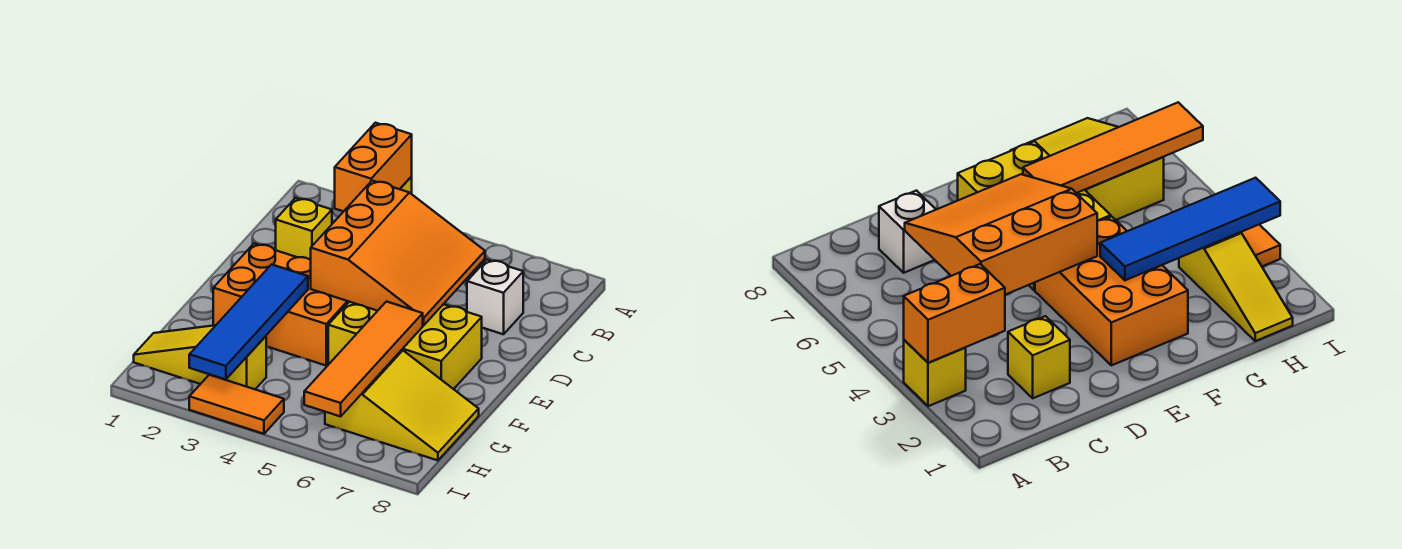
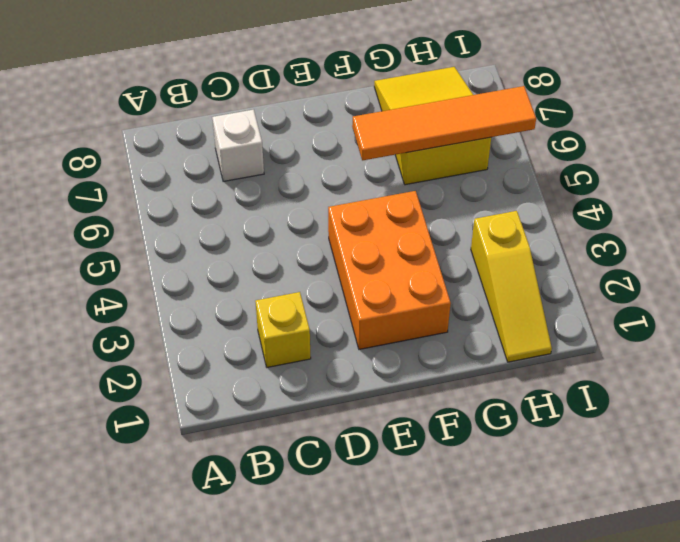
none -> yellow brick A3 level 1
none -> yellow brick E5:F7 level 1
none -> orange tile I3:I4 level 1

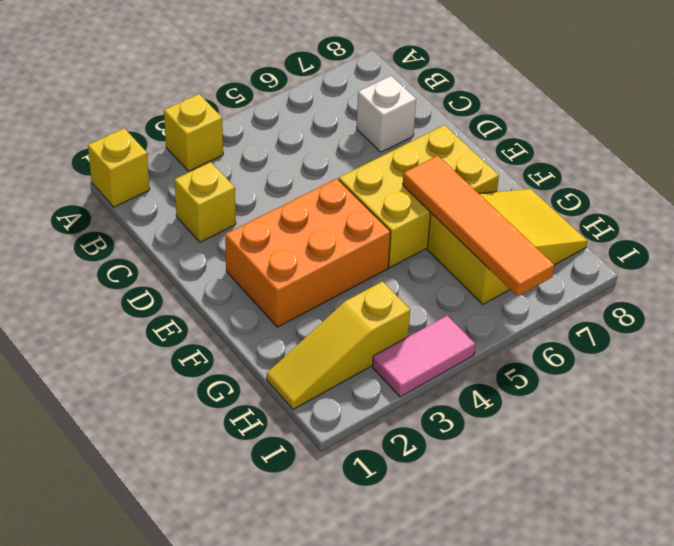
yellow brick A1 level 1 -> none
pink tile I3:I4 level 1 -> orange tile I3:I4 level 1
none -> orange brick A3:B3 level 2
none -> orange slope C4:E6 level 2 top 4
none -> blue tile F3:I3 level 2

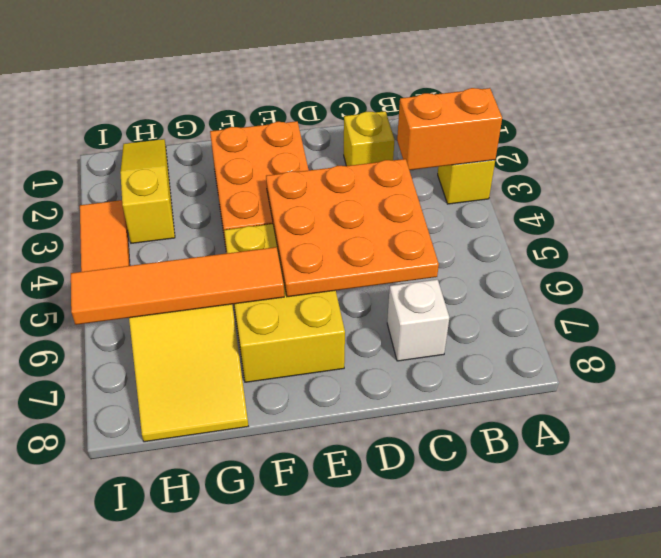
orange plate C4:E6 level 2 -> orange slope C4:E6 level 2 top 4
none -> blue tile F3:I3 level 2

